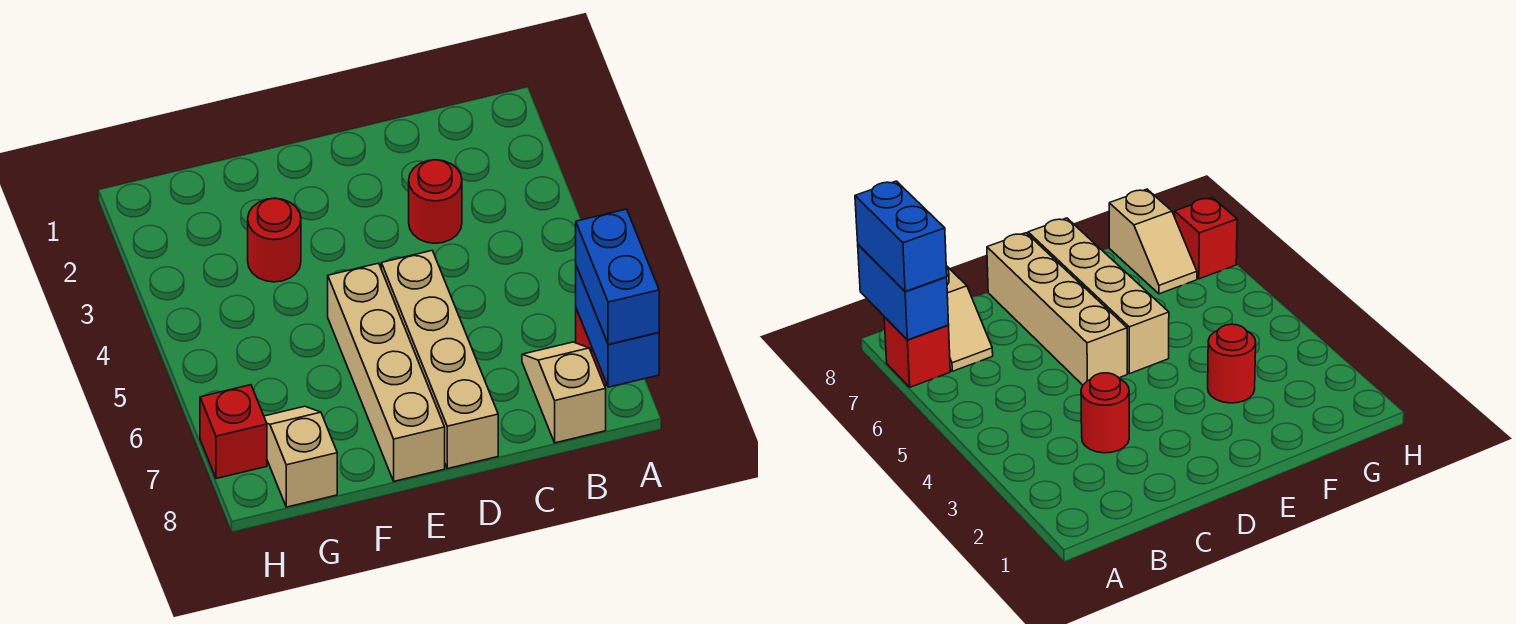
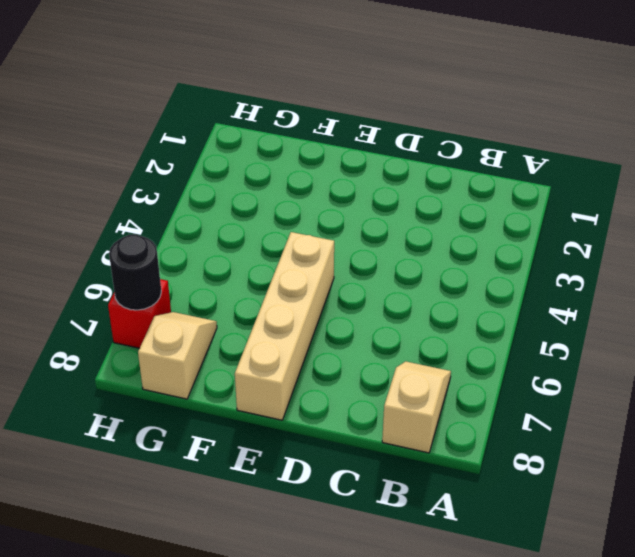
black round brick H7 level 2 -> none
none -> red brick A7 level 1
none -> red round brick C3 level 1

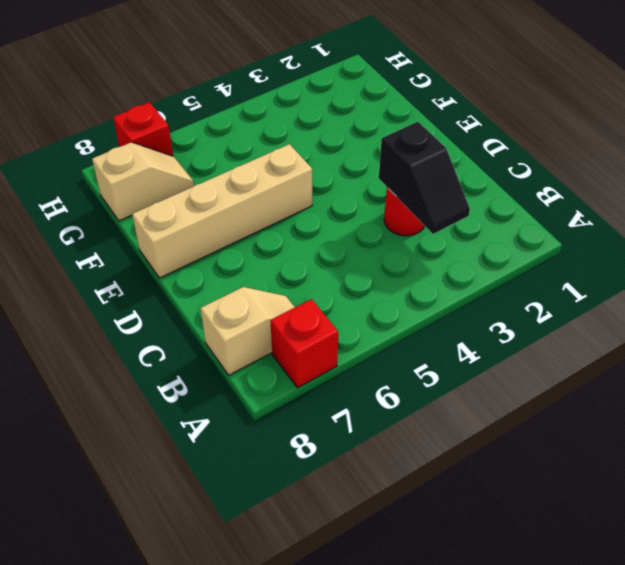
black slope B3:C3 level 2 top C -> none
none -> tan brick D5:D8 level 1
none -> red round brick F3 level 1

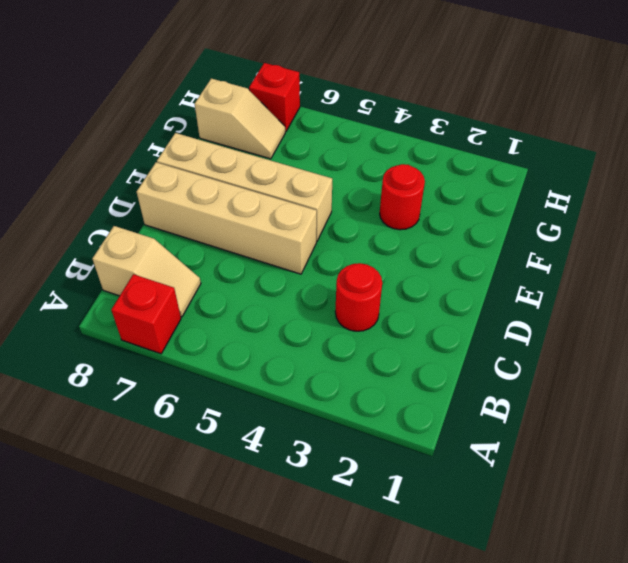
none -> blue brick A7:A8 level 2
none -> blue brick A7:A8 level 3

